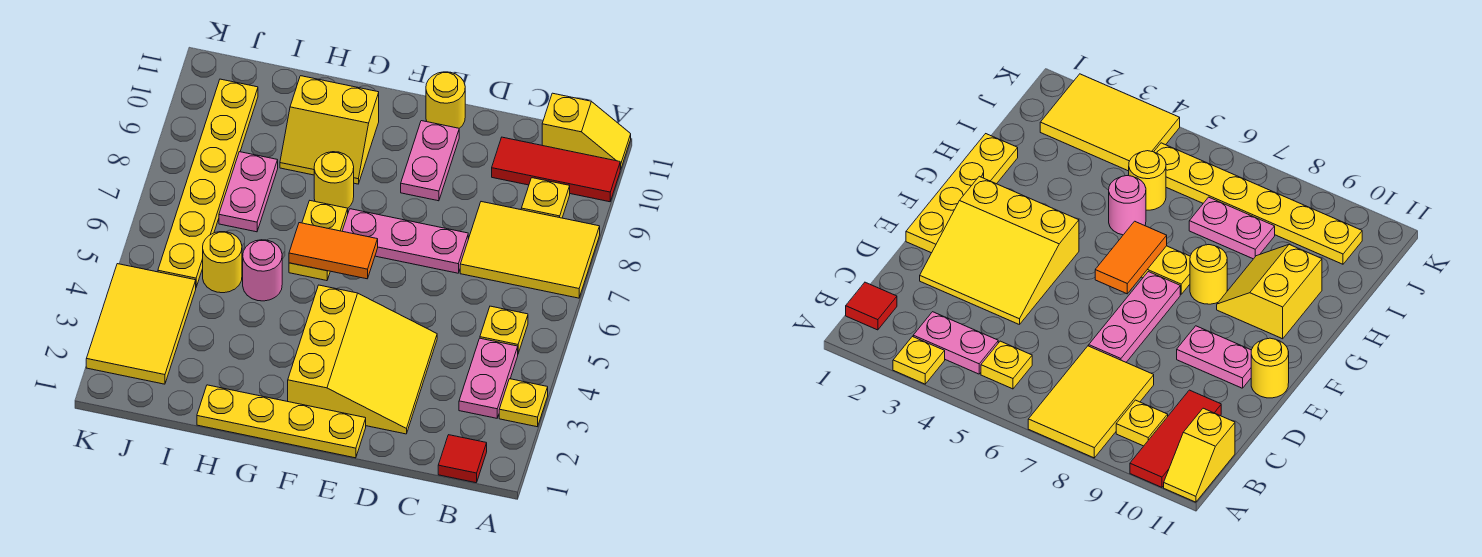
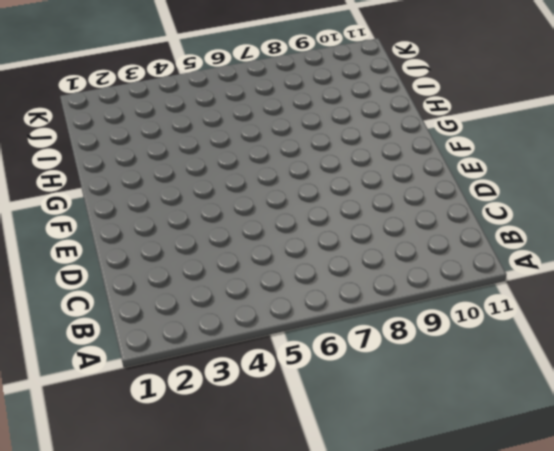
none -> yellow plate A3 level 1
none -> yellow tile A7:C8 level 1
none -> red tile A10:C10 level 1

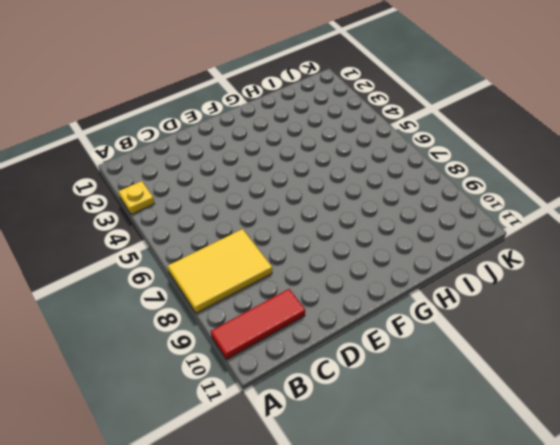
none -> yellow slope A11:B11 level 1 top B
none -> red tile B1 level 1
none -> pink plate B3:B4 level 1

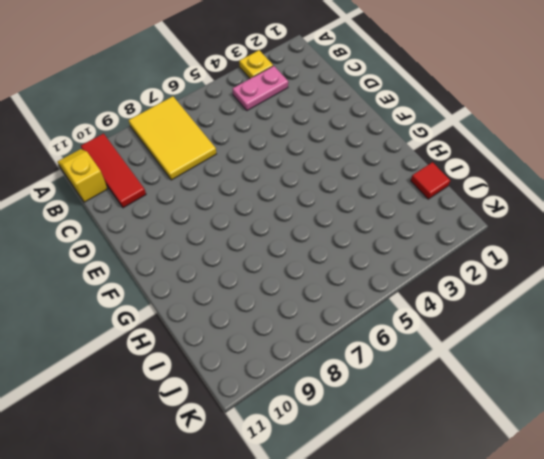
red tile I1 level 1 -> red tile B1 level 1
none -> yellow plate B5 level 1
none -> yellow plate B9 level 1
none -> yellow slope D2:F4 level 1 top F

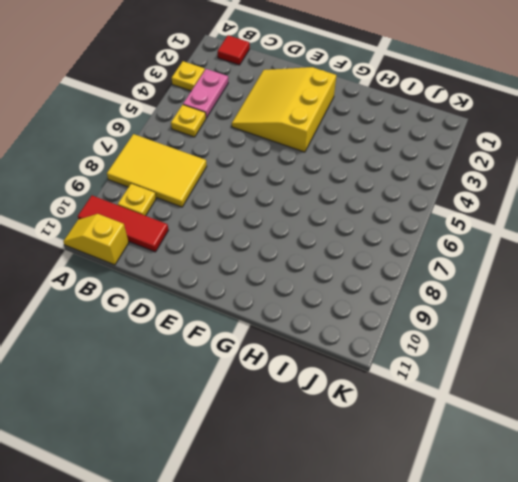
none -> pink plate D7:F7 level 1
none -> yellow plate E1:H1 level 1
none -> pink plate E9:E10 level 1

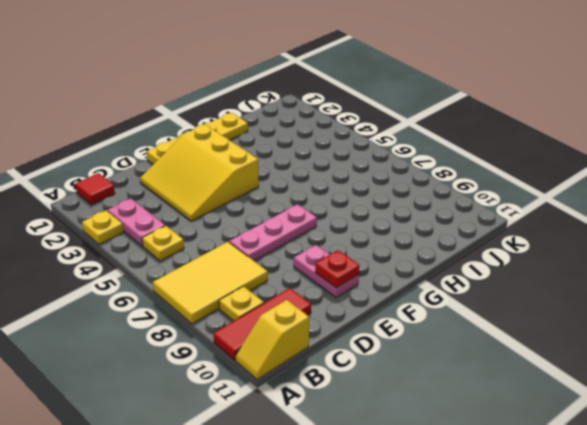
red plate E10 level 2 -> none
none -> yellow round brick E11 level 1
none -> yellow plate G6:G7 level 1
none -> yellow round brick G8 level 1

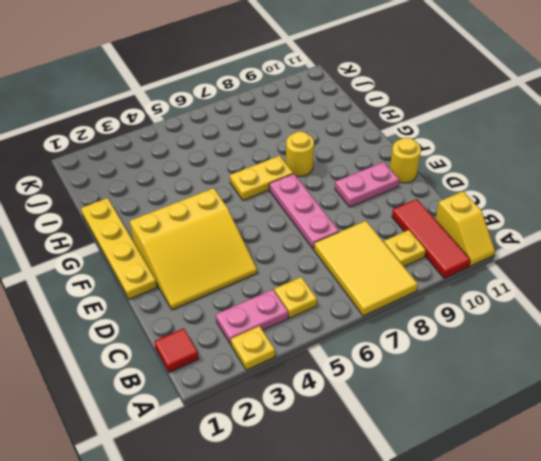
none -> yellow slope G9:H10 level 1 top 10
none -> pink round brick H5 level 1
none -> yellow round brick I5 level 1

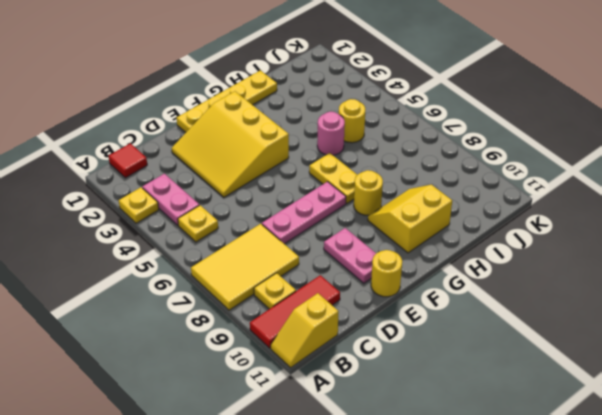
none -> pink plate I7:I8 level 1
none -> yellow tile J2:K4 level 1
none -> yellow plate J5:J10 level 1

